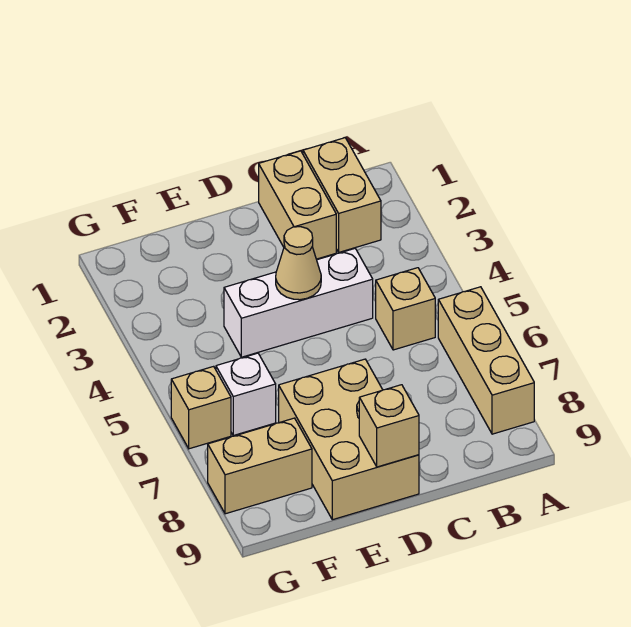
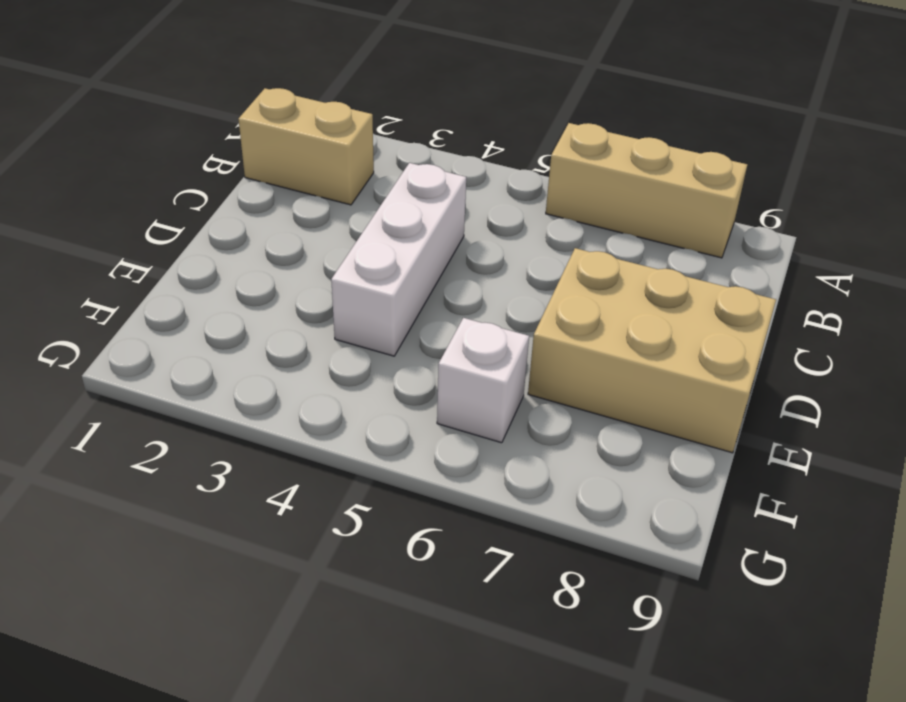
none -> tan brick B5 level 1
none -> tan brick C1:C2 level 1

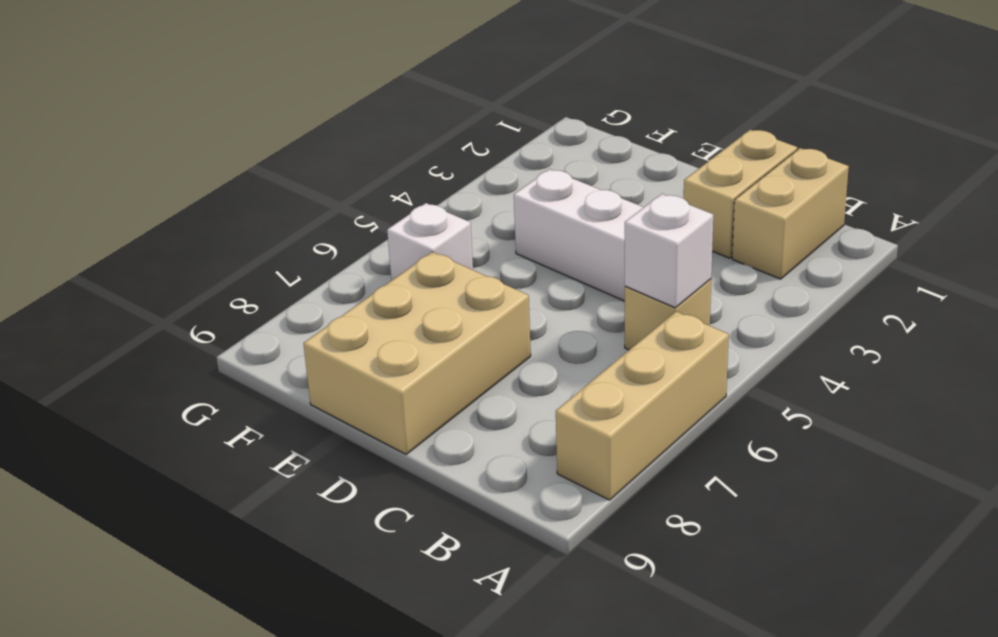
white brick B5 level 2 -> none
none -> tan brick F8:G8 level 1
none -> tan brick G6 level 1

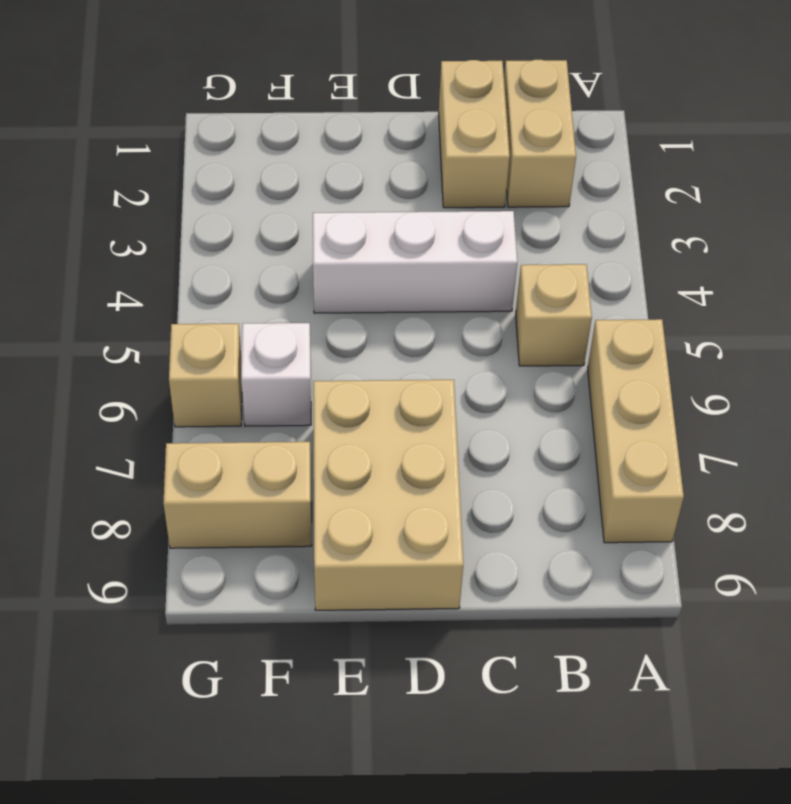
none -> tan cone D4 level 2
none -> tan brick D9 level 2

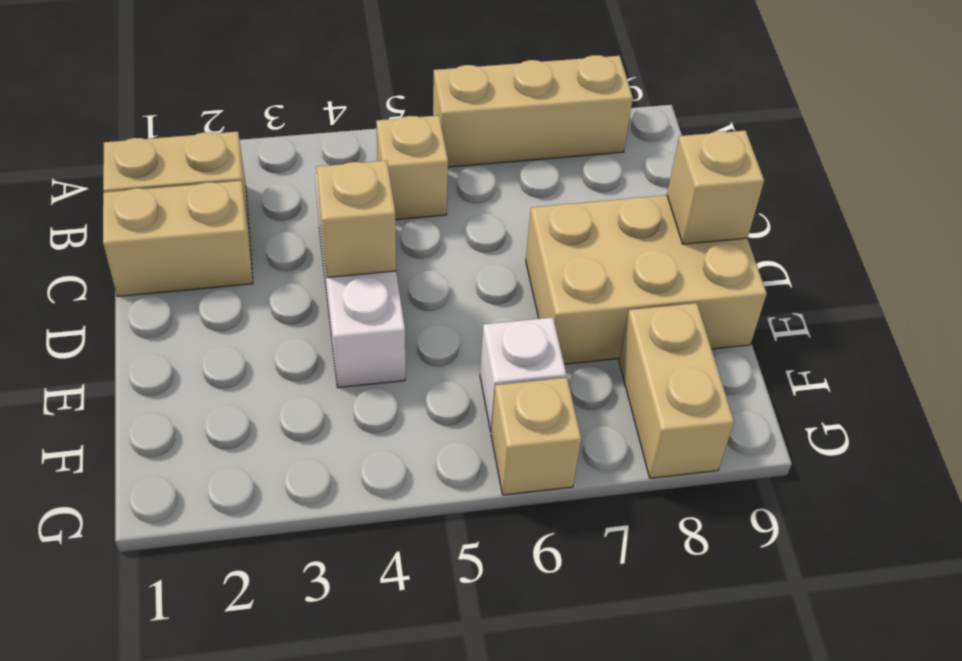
tan brick D4 level 2 -> tan cone D4 level 2

